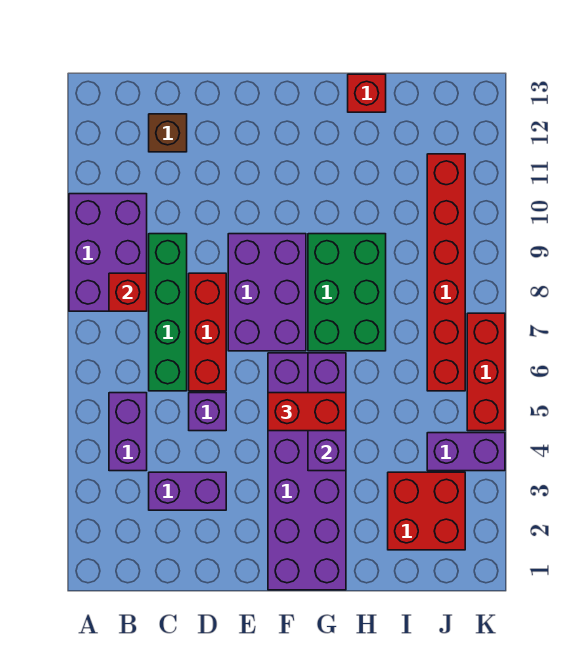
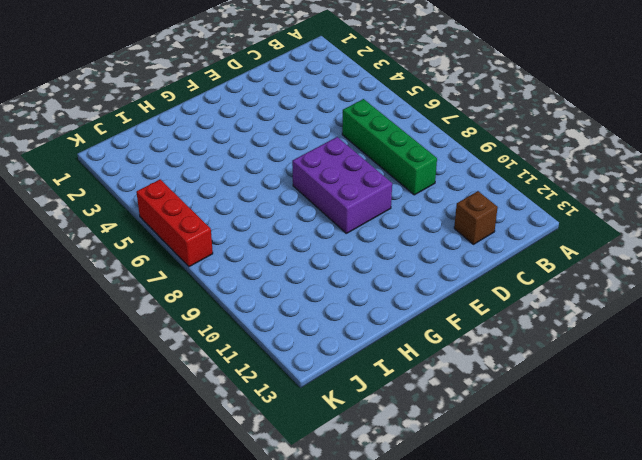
none -> purple brick A8:B10 level 1
none -> purple brick B4:B5 level 1
none -> purple brick C3:D3 level 1

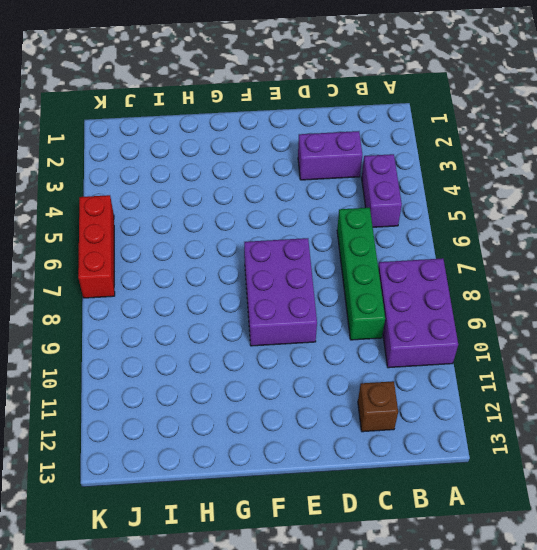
none -> purple brick D5 level 1
none -> red brick D6:D8 level 1
none -> purple brick F1:G6 level 1

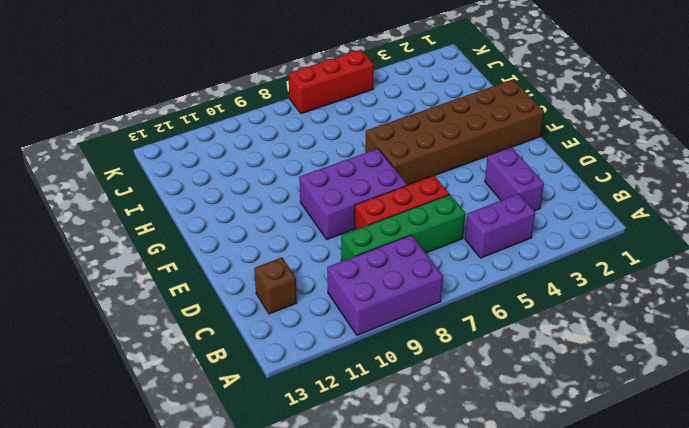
brown brick F1:G6 level 1 -> purple brick F1:G6 level 1
none -> purple brick D5 level 1
none -> green brick G7:H9 level 1
none -> red brick H13 level 1

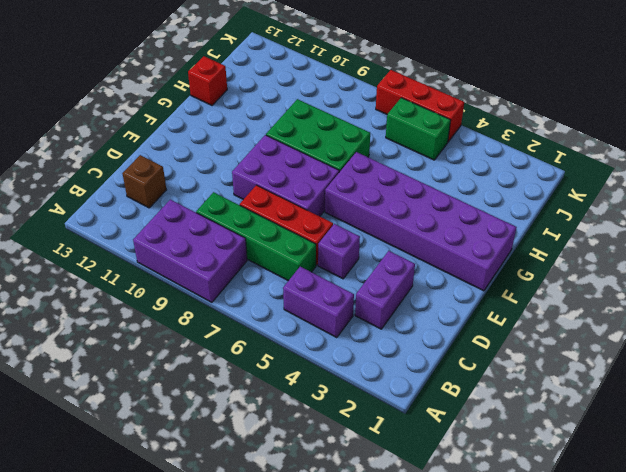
green brick J5:J6 level 1 -> red brick J6:J11 level 1
none -> red brick I2:J3 level 1
none -> purple brick J4:K4 level 1
none -> red brick B8 level 2

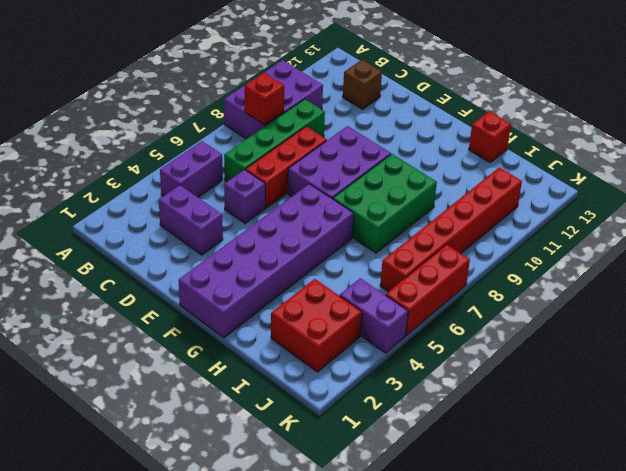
none -> purple brick G4:G6 level 2
none -> red brick F5:G5 level 3

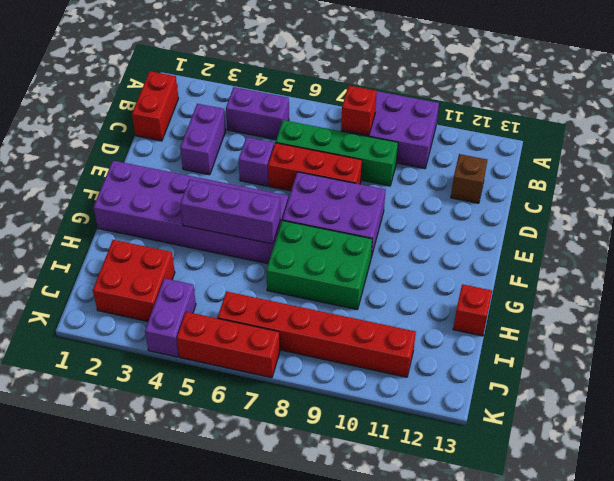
red brick B1:C1 level 1 -> red brick F5:G5 level 3

